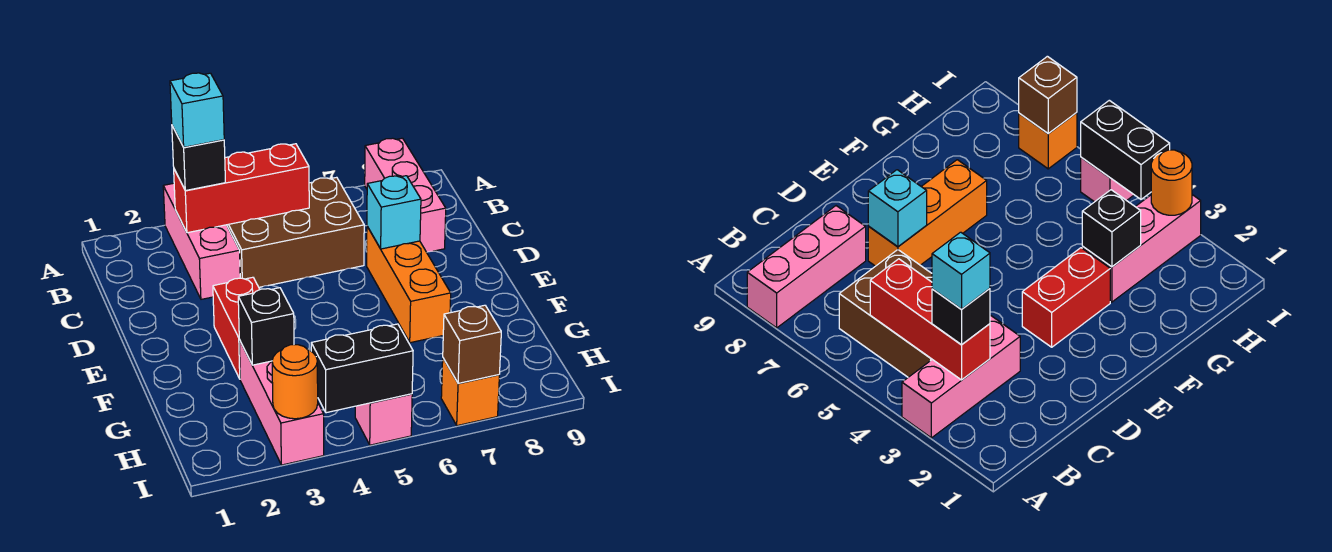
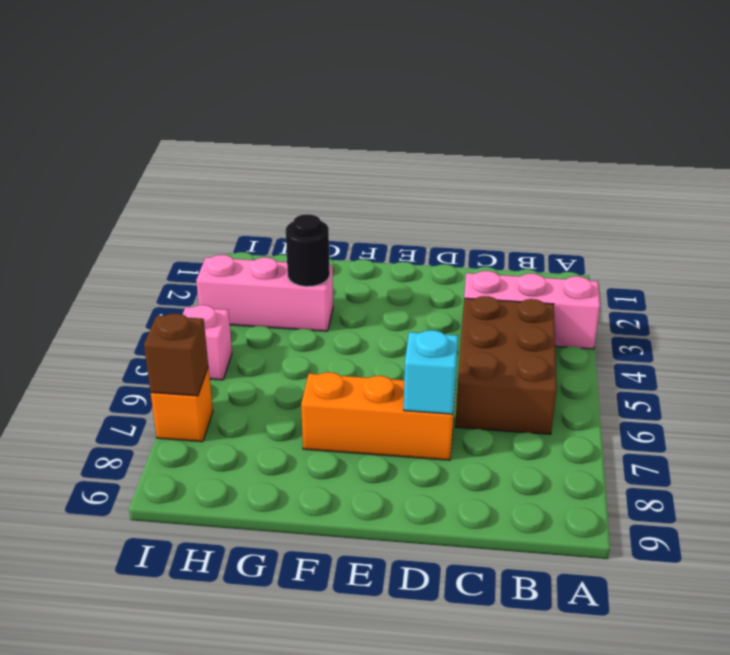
black round brick G3 level 2 -> black brick G3 level 2
none -> pink brick A8:C8 level 1
none -> red brick E3:F3 level 1
none -> red brick B3:B5 level 2

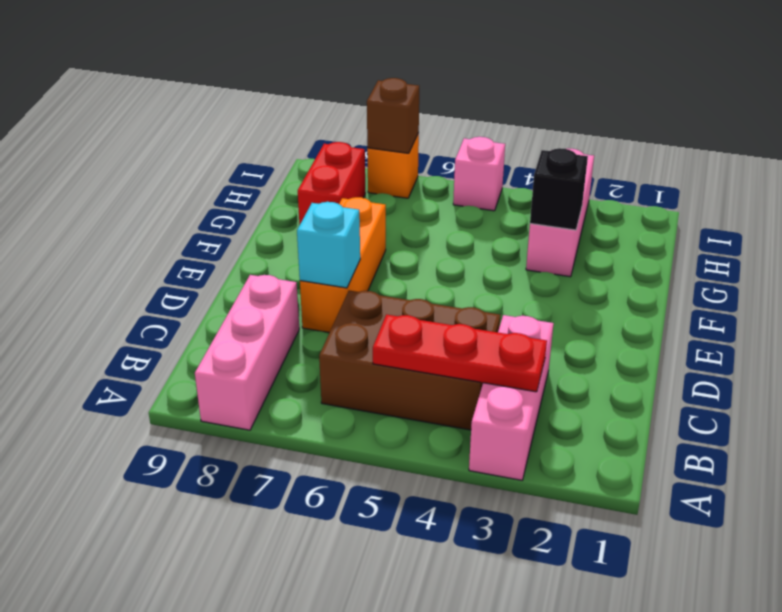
red plate B3:B5 level 2 -> red brick B3:B5 level 2
red brick G8:H8 level 1 -> red brick E3:F3 level 1
none -> orange round brick I3 level 2
none -> black brick I4:I5 level 2
none -> black brick B3 level 3

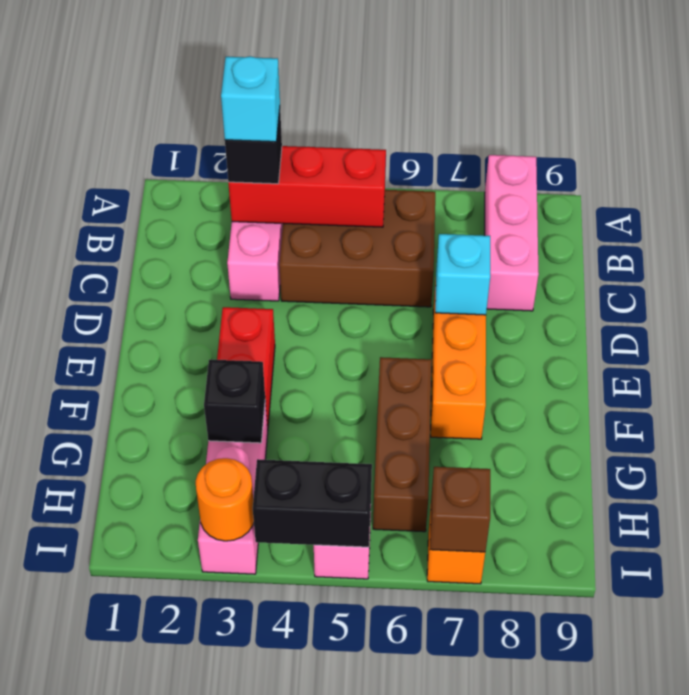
brown brick F6:H6 level 1 -> none

